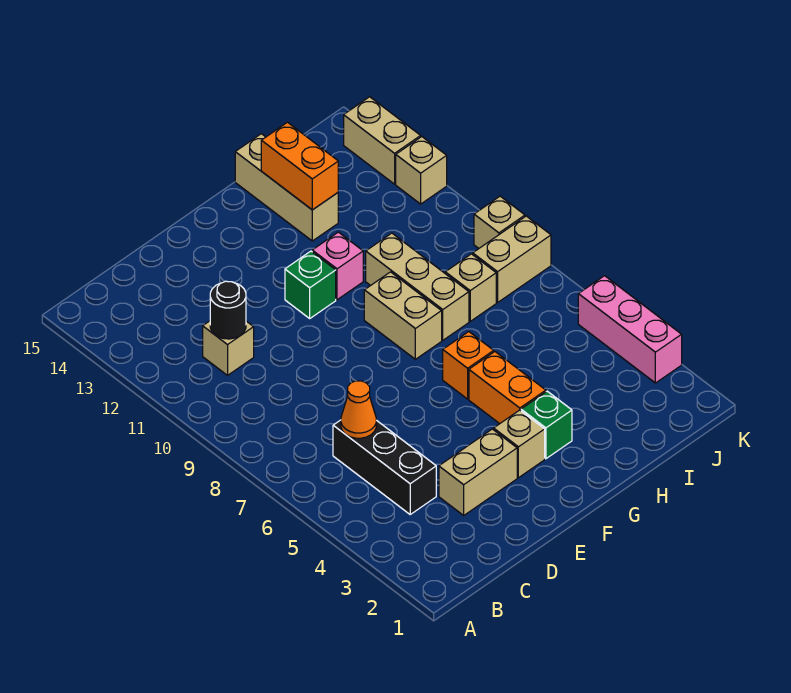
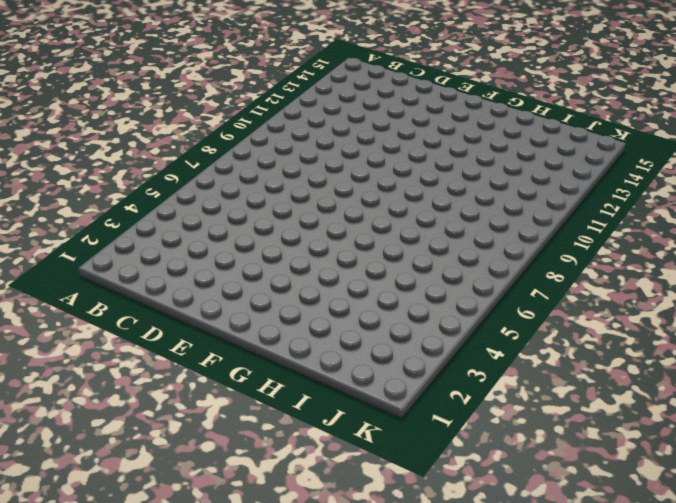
none -> black brick C4:C6 level 1
none -> tan brick C11 level 1
none -> tan brick D3:E3 level 1

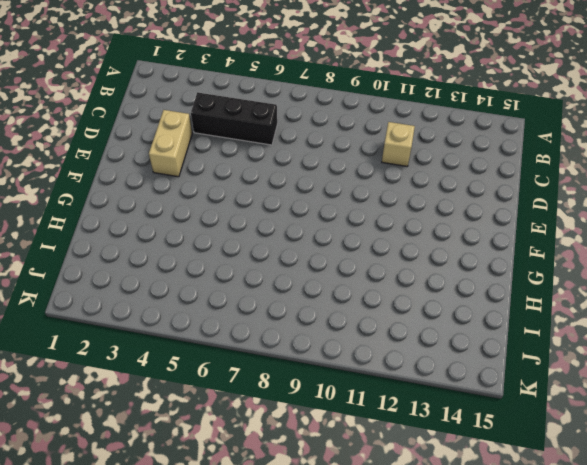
none -> tan brick F3 level 1
none -> green brick F11 level 1
none -> green brick G3 level 1

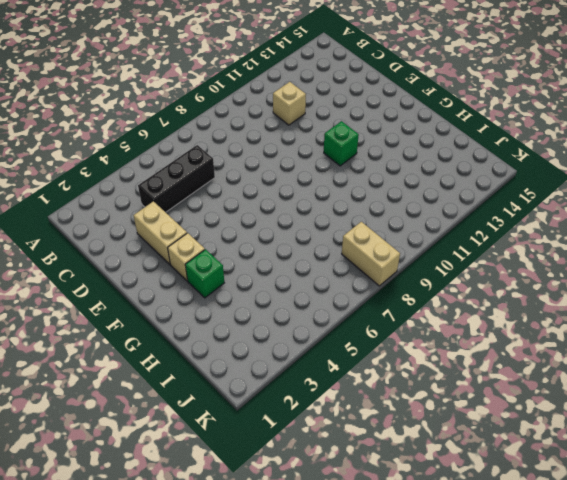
none -> orange brick G4:G5 level 1
none -> orange brick G6 level 1
none -> tan brick G8:G9 level 1

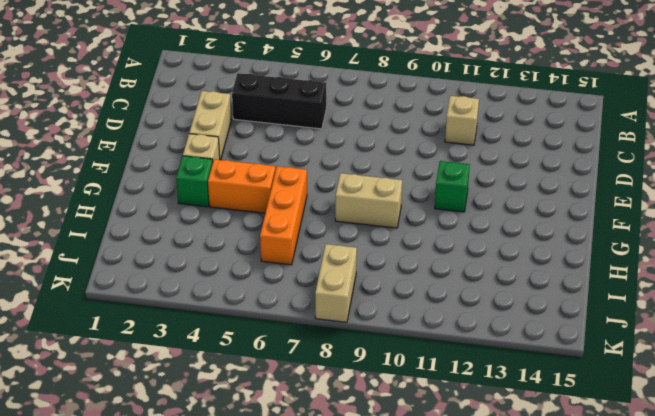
orange brick G6:I6 level 1 -> orange brick G6 level 1
none -> pink brick G11 level 1
none -> tan brick H8:H10 level 1
none -> tan brick H13:H15 level 1

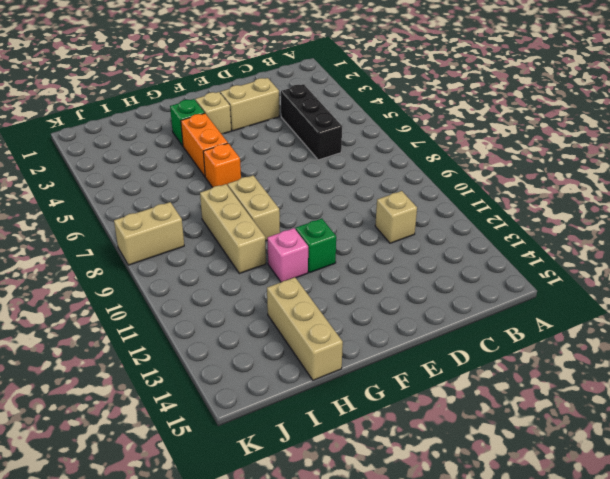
none -> tan brick I8 level 1
none -> pink brick K3:K5 level 1
none -> tan brick K9 level 1

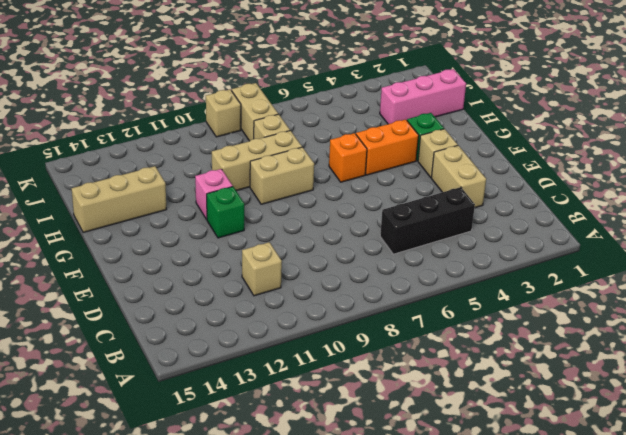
pink brick I1:I3 level 1 -> pink brick K3:K5 level 1
none -> tan brick K12 level 1
none -> tan brick K13:K14 level 1
none -> orange cone C6 level 2

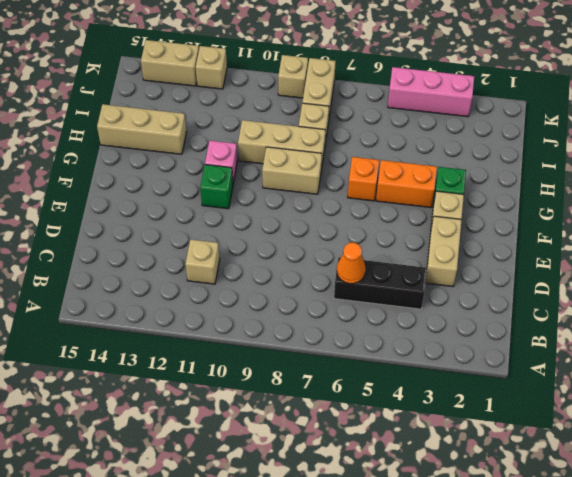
none -> black round brick C11 level 2
none -> orange brick H13:H14 level 2

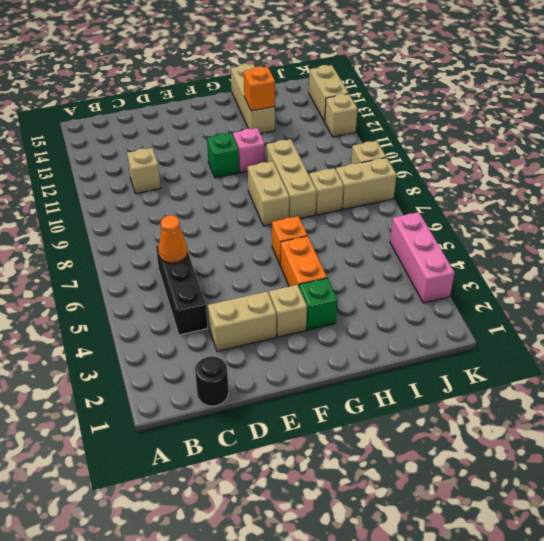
black round brick C1 level 1 -> black round brick C11 level 2
orange brick H13 level 2 -> orange brick H13:H14 level 2

